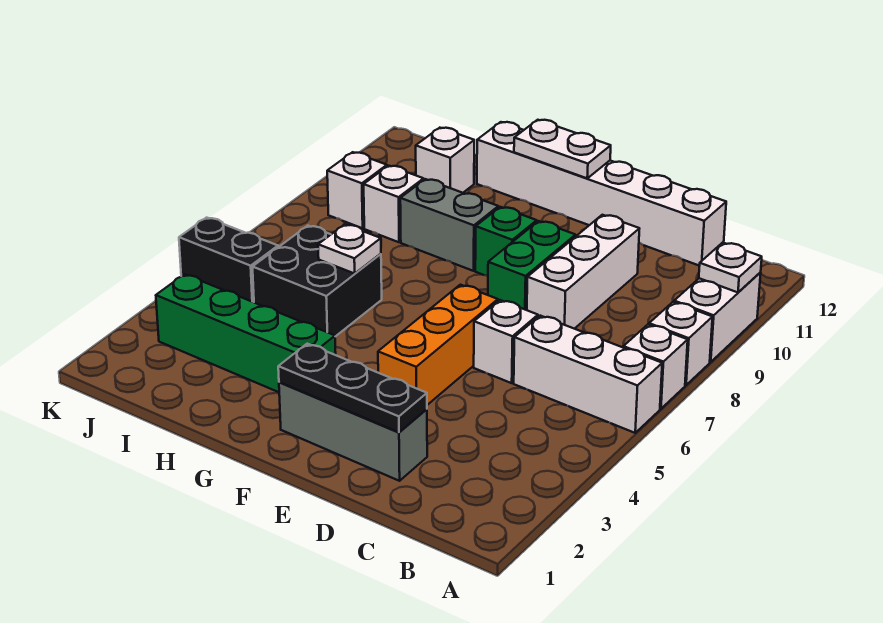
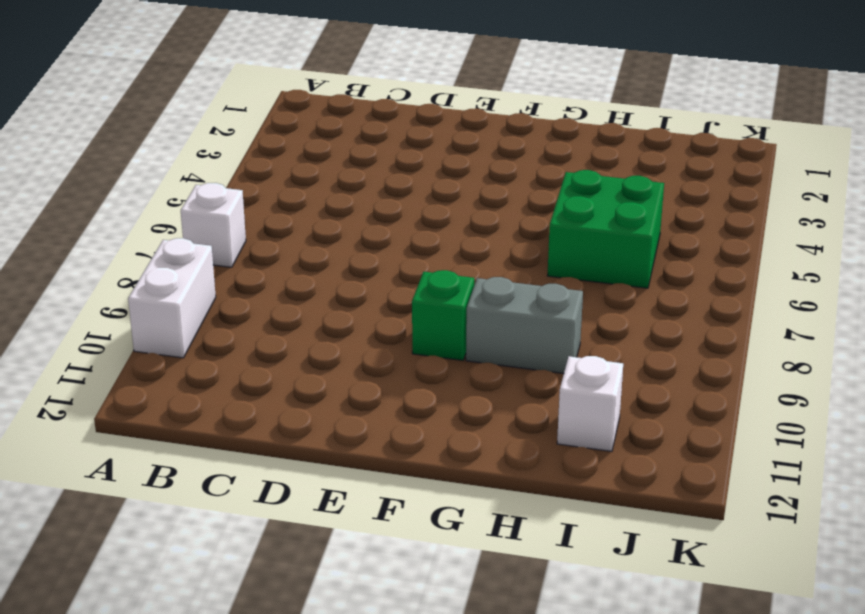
green brick H5:I6 level 1 -> black brick H5:I6 level 1
none -> white brick A6:C6 level 1
none -> white brick A8 level 1
none -> white brick C12:H12 level 1

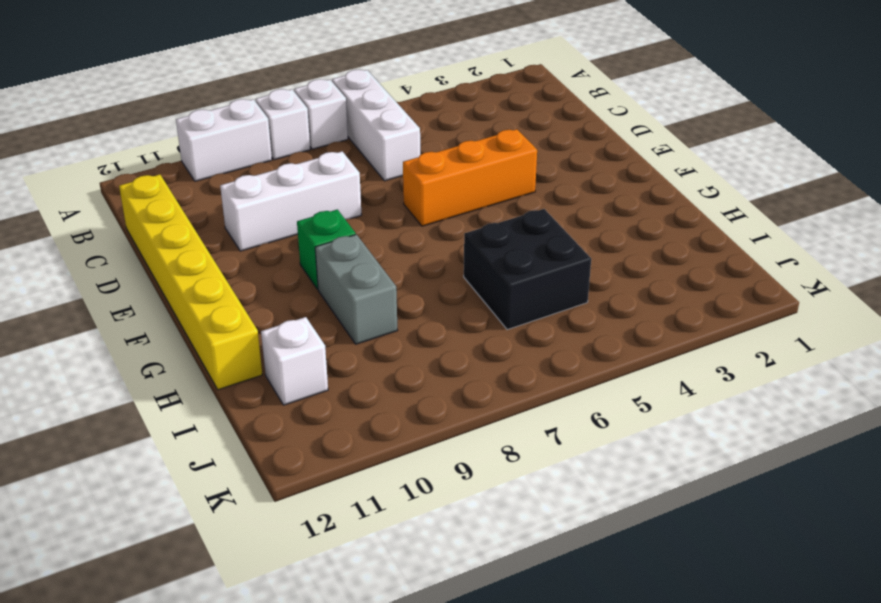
yellow brick C12:H12 level 1 -> white brick C12:H12 level 1
none -> grey brick D2:F2 level 1
none -> white brick D6 level 1
none -> green brick E8:E9 level 1

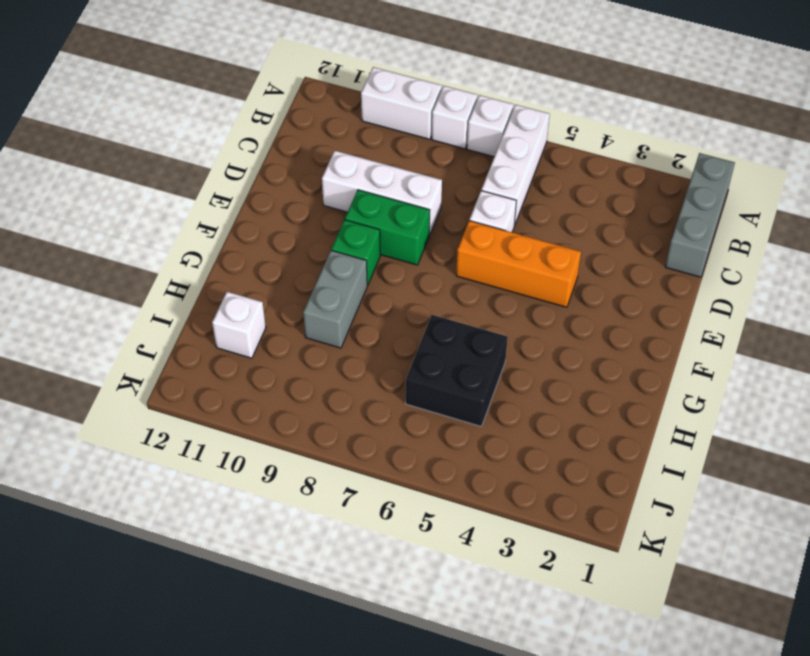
grey brick A1:C1 level 1 -> grey brick D2:F2 level 1
none -> white brick C12:H12 level 1
none -> green brick G3:J3 level 1
none -> white brick I9 level 1

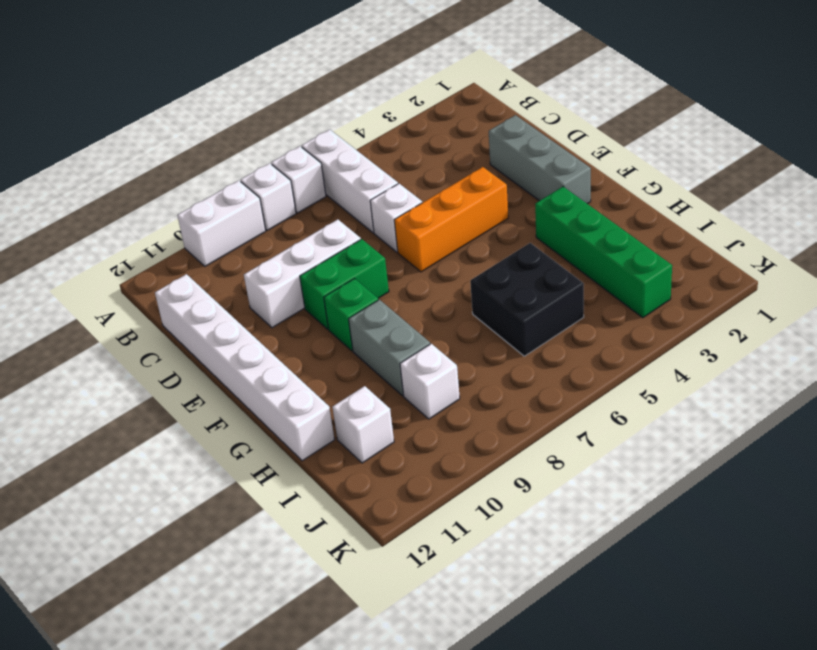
none -> black brick J5:K5 level 1
none -> white brick J9 level 1
none -> white plate A10 level 2

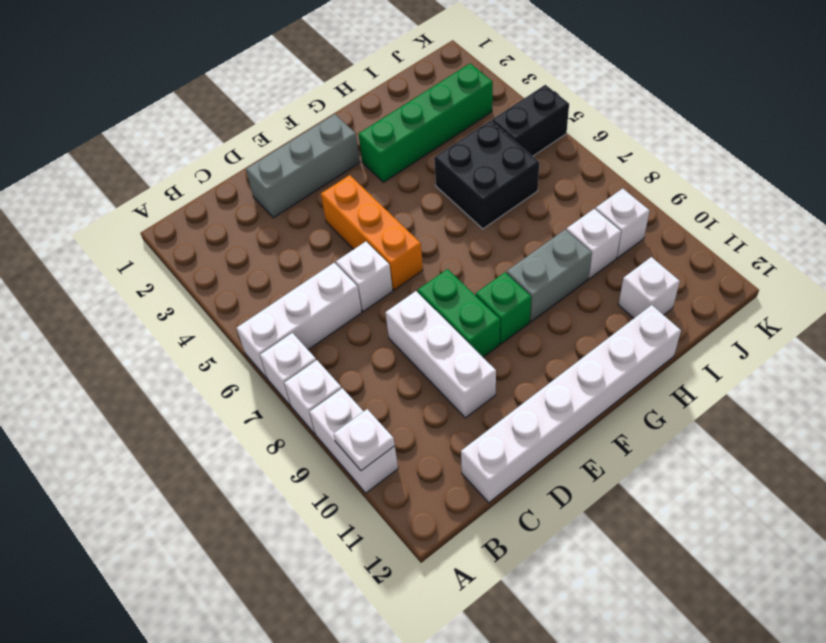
none -> black plate D2:F2 level 2
none -> white plate F12:G12 level 2
none -> white plate H6 level 2

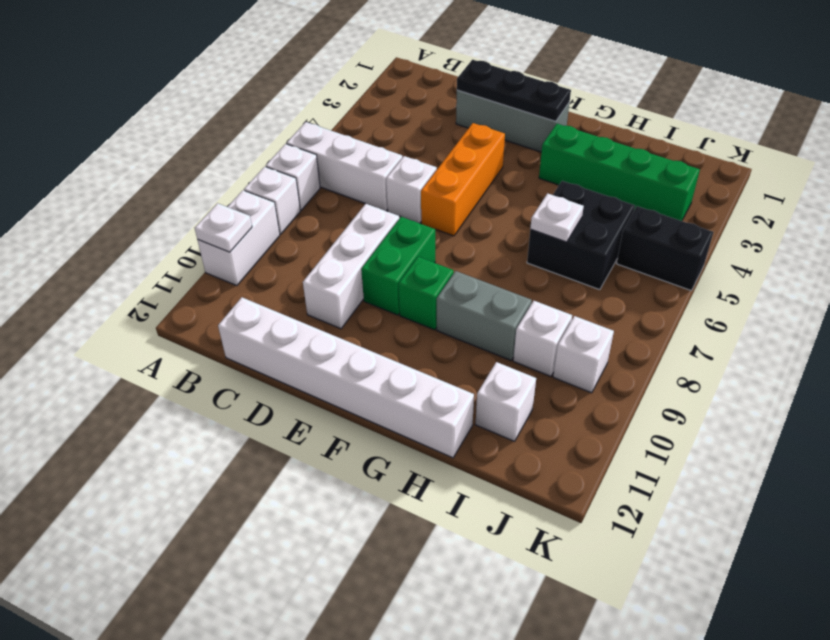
none -> white plate F12:G12 level 2

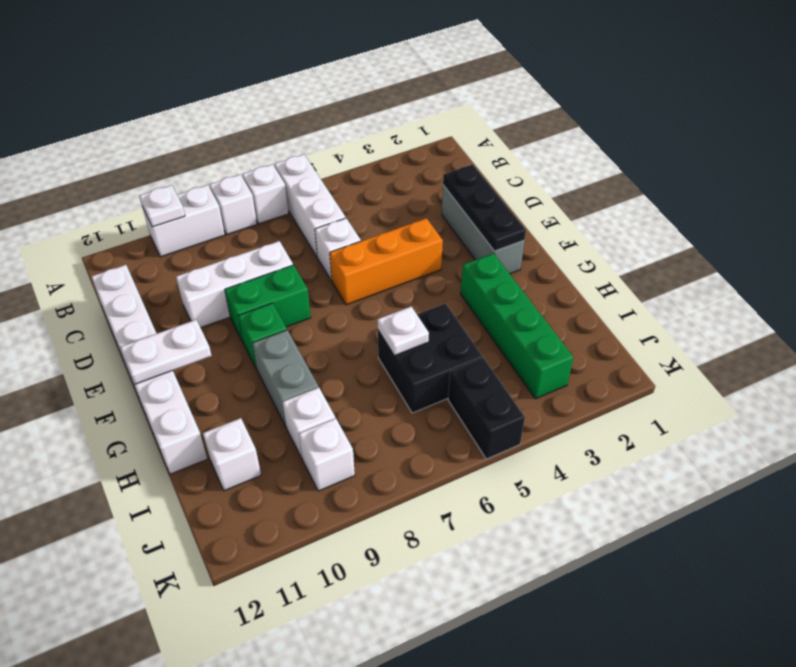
white plate F11:F12 level 2 -> white plate F12:G12 level 2

